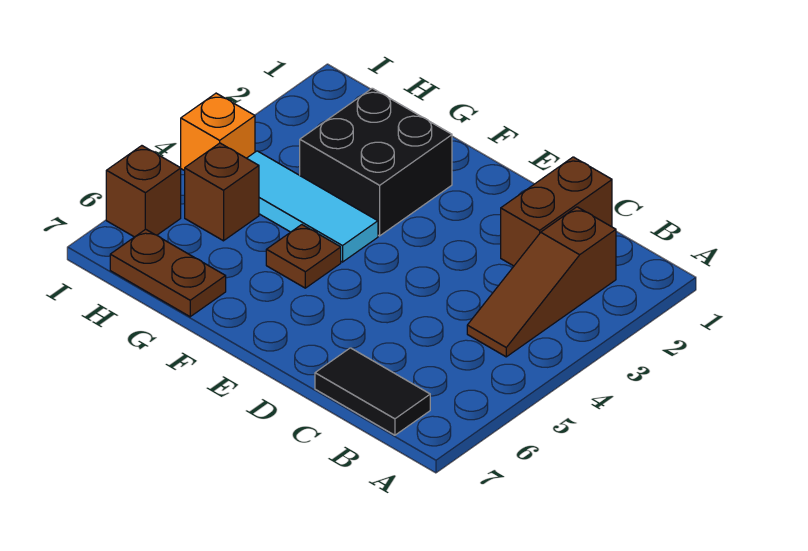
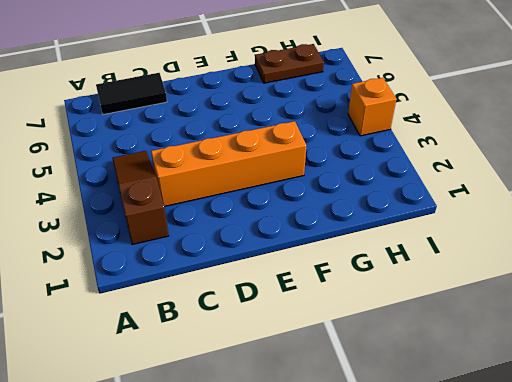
orange brick C3:F3 level 1 -> black brick F2:G3 level 1
none -> brown brick C1:C2 level 1
none -> cyan tile F4:H4 level 1

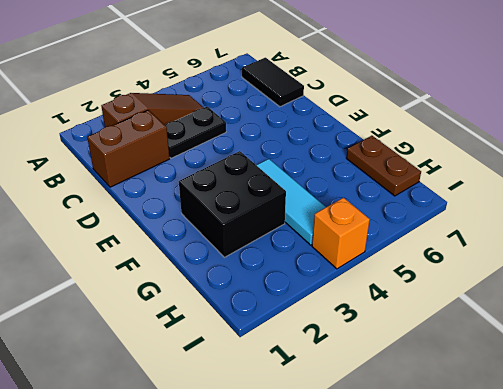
black plate C3:C4 level 1 -> none
none -> brown plate F5 level 1
none -> brown brick H5 level 1

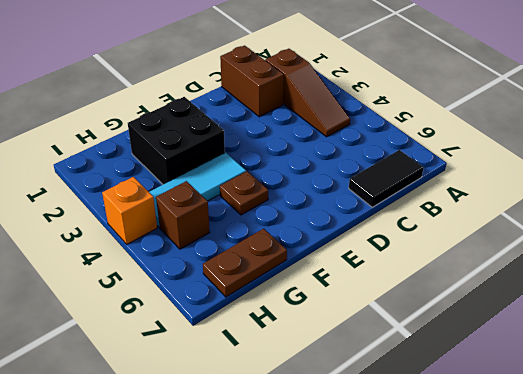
none -> brown brick I6 level 1

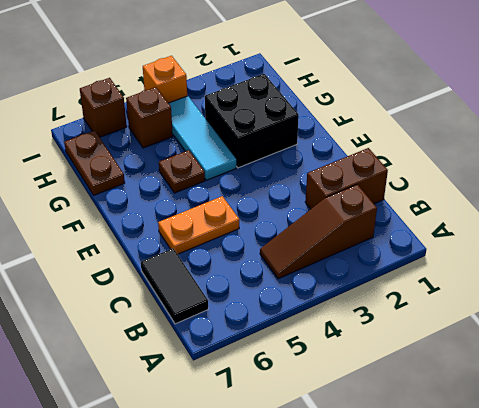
orange plate D5:D6 level 1 -> none

